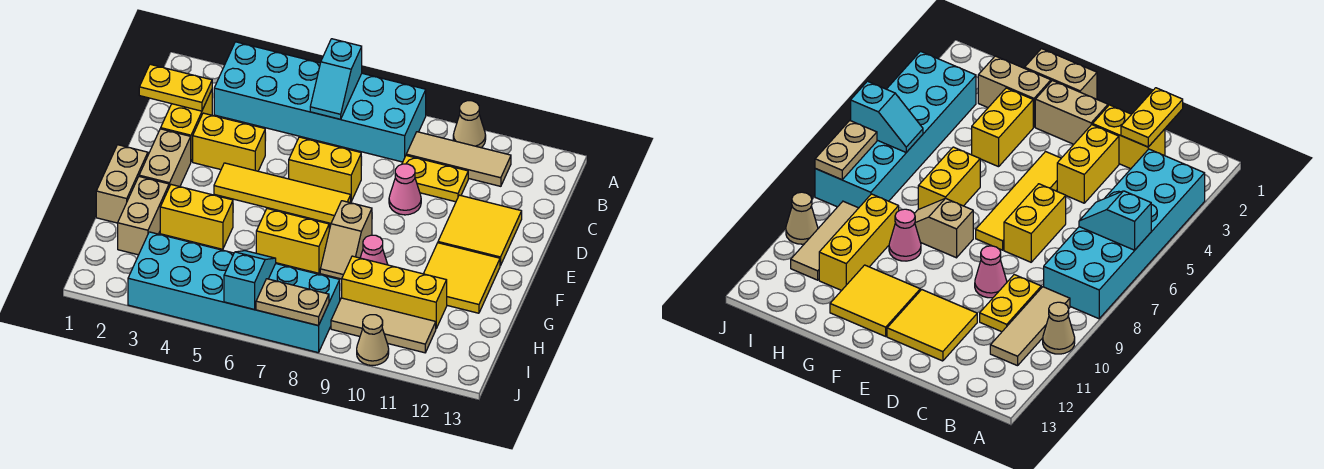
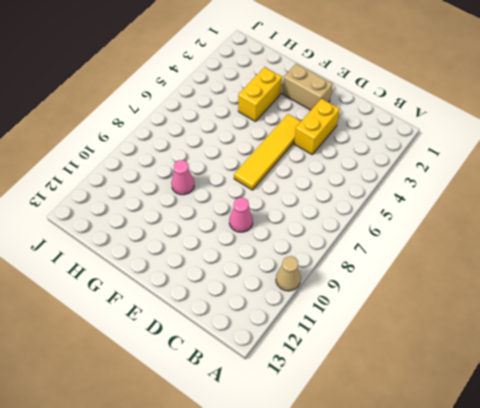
none -> cyan brick A3:B8 level 1
none -> tan tile B9:B11 level 1
none -> yellow brick C2:D2 level 1

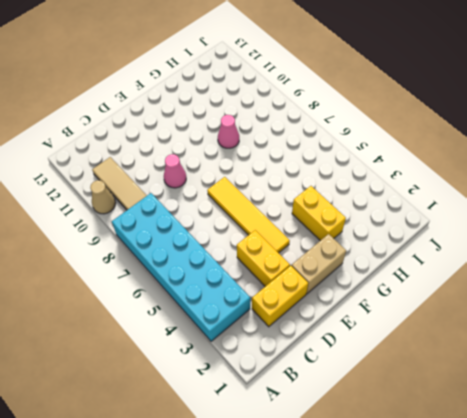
none -> yellow plate C9:C10 level 1
none -> yellow brick D6:D7 level 1
none -> yellow tile D11:E12 level 1

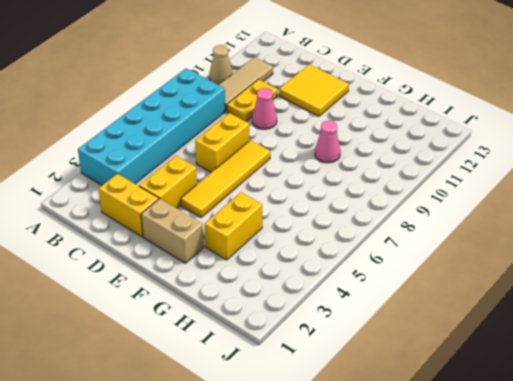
none -> tan brick F1:G1 level 1
none -> tan slope F8:G8 level 1 top F
none -> yellow tile F11:G12 level 1

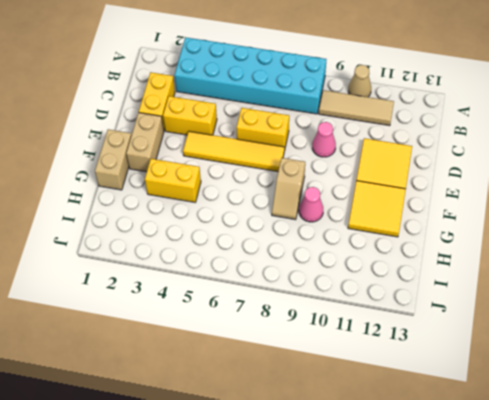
none -> yellow plate C9:C10 level 1
none -> tan brick G2:H2 level 1
none -> yellow brick G6:G7 level 1

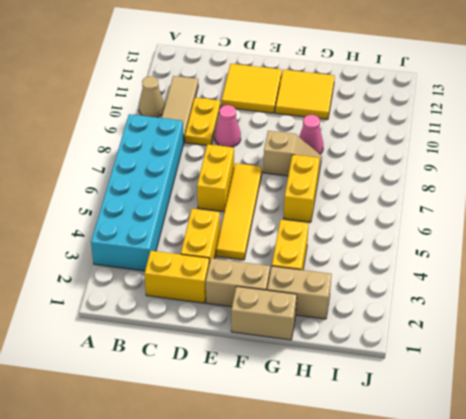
none -> yellow brick H9:H11 level 1
none -> cyan brick I3:J8 level 1
none -> tan tile I9:I11 level 1

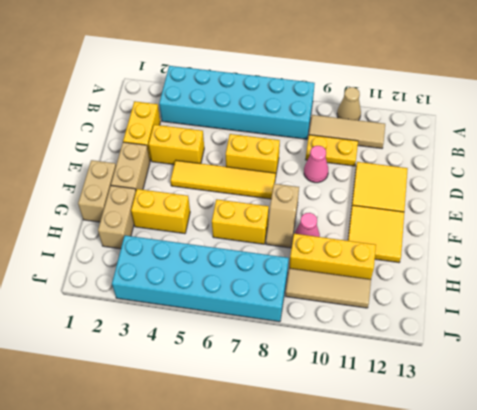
none -> tan cone J10 level 1
none -> cyan slope A6:B6 level 2 top A
none -> yellow plate C1:C2 level 2

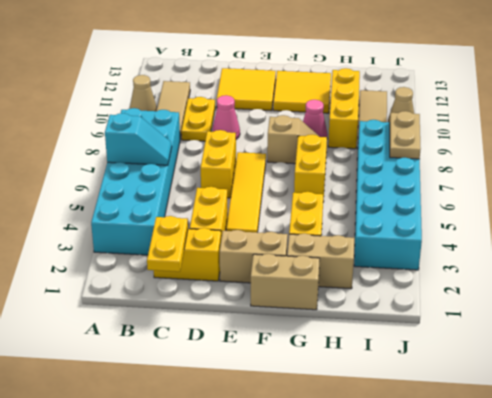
none -> cyan slope I6:J6 level 2 top J

